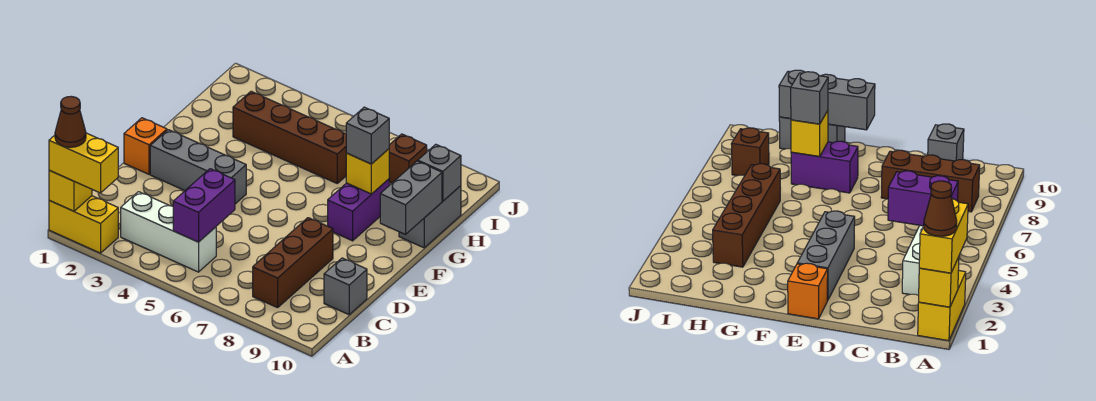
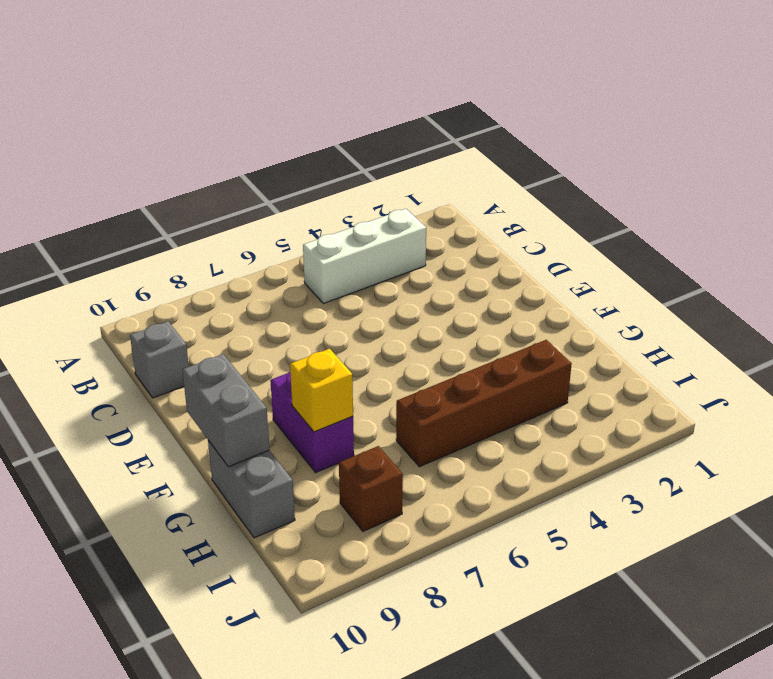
none -> yellow brick A1:A2 level 1
none -> brown brick B8:D8 level 1
none -> orange brick E1 level 1

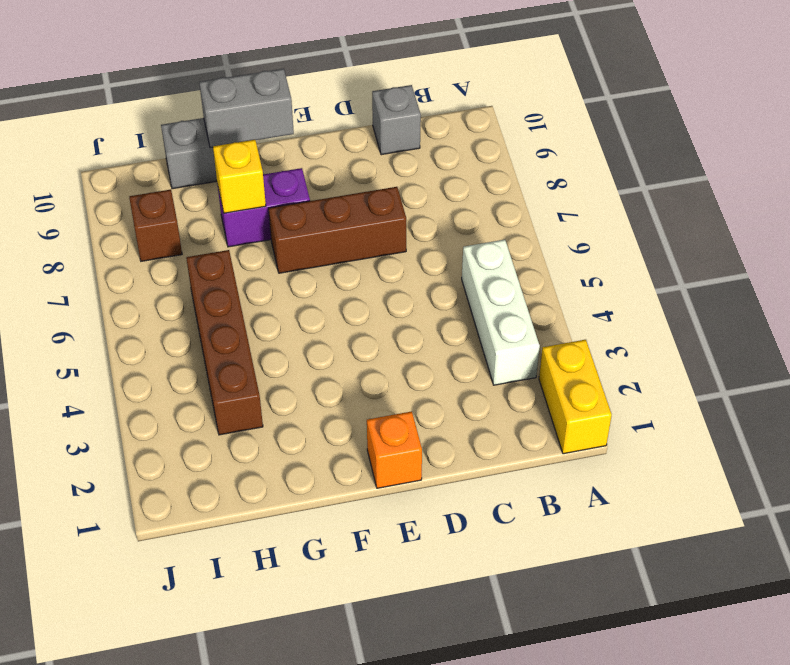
brown brick D7:F7 level 1 -> brown brick B8:D8 level 1
none -> grey brick E2:E4 level 1
none -> yellow brick A1 level 2
none -> purple brick B5:C5 level 2

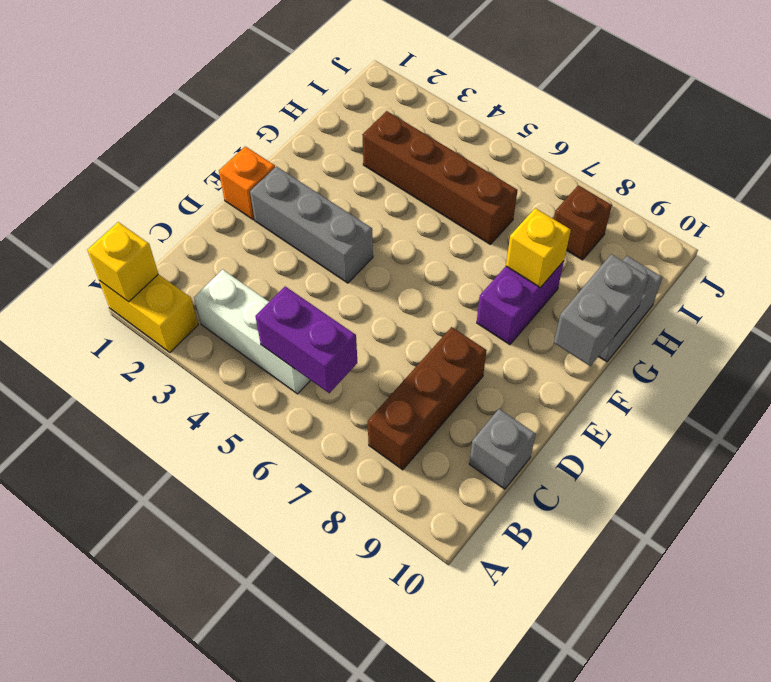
purple brick B5:B6 level 2 -> purple brick B5:C5 level 2
none -> grey brick H10 level 2
none -> yellow brick A1:A2 level 3
none -> grey brick G8 level 3

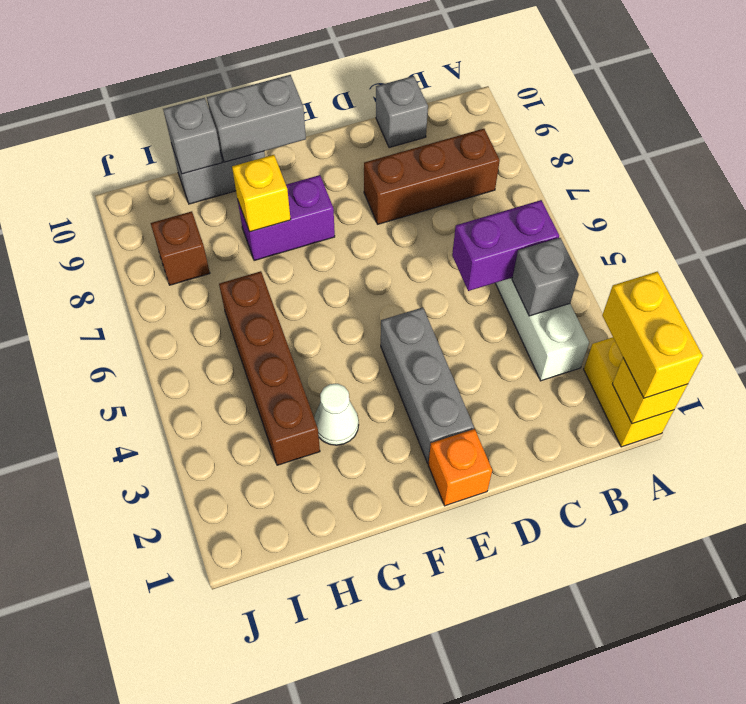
grey brick B4 level 2 -> grey brick G8 level 3
white cone G3 level 1 -> none
none -> brown cone A1 level 4

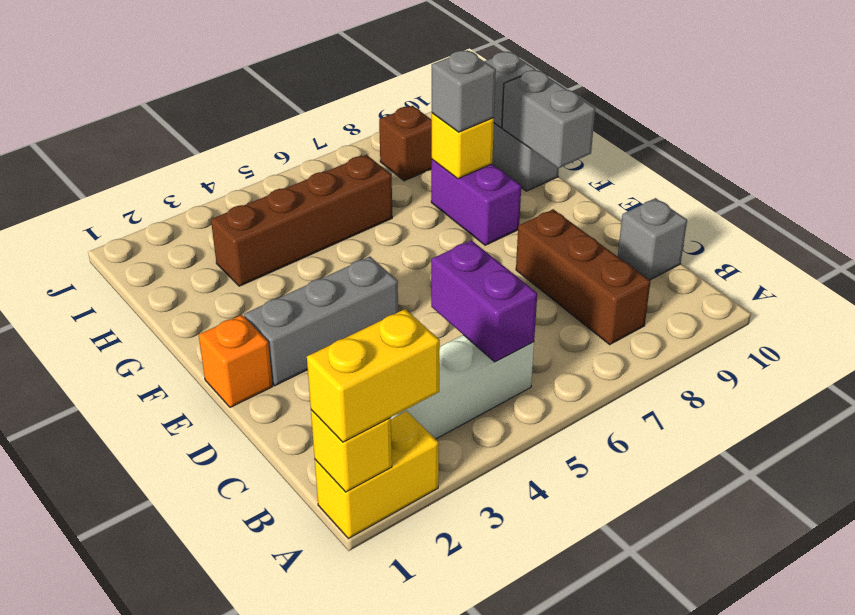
none -> brown cone A1 level 4

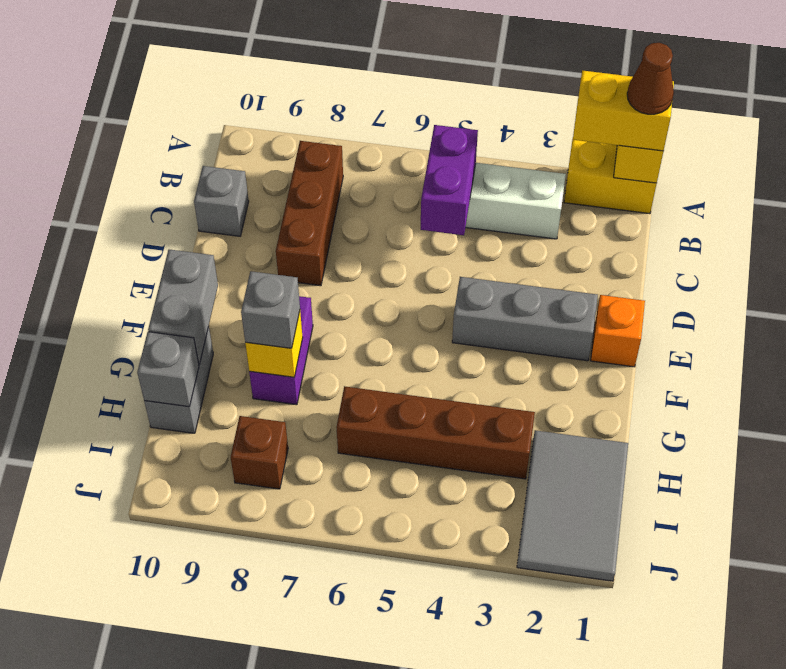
grey tile H1:J2 level 1 -> none

